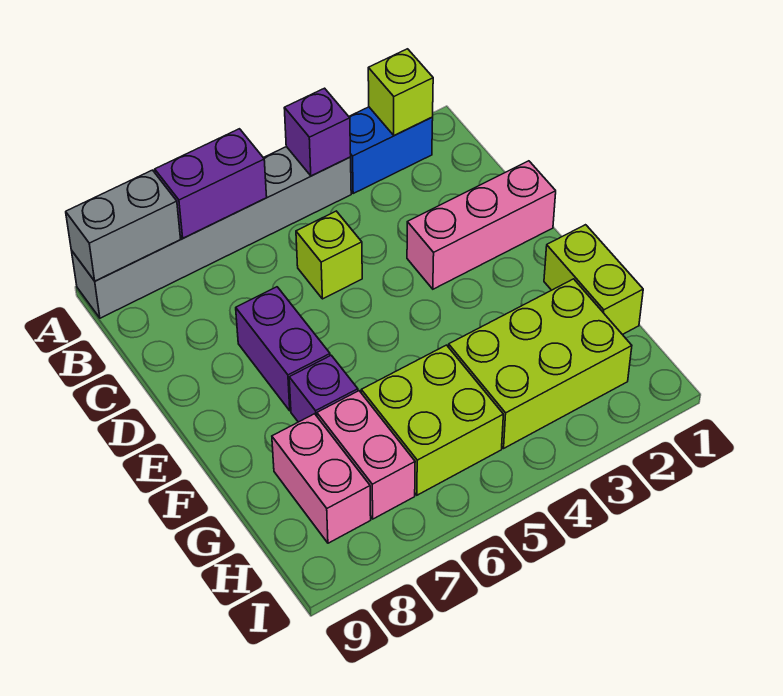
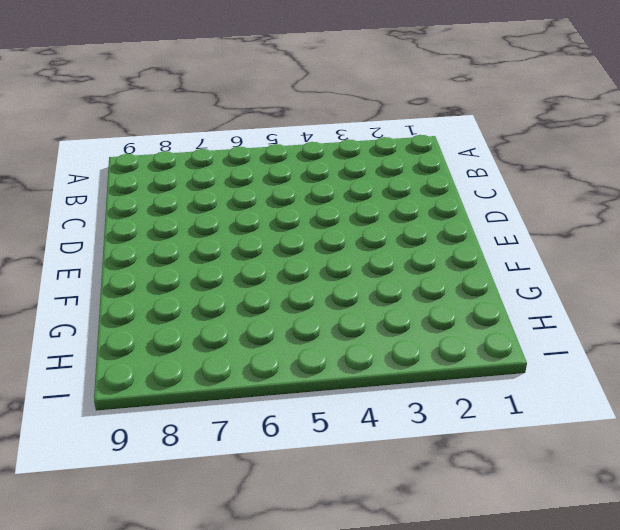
none -> blue brick A2:A3 level 1
none -> grey brick A4:A9 level 1
none -> lime brick C5 level 1

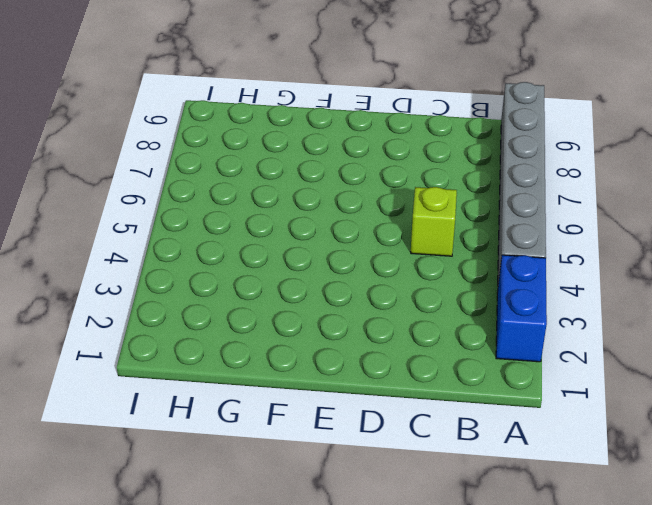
none -> pink brick D1:D3 level 1
none -> purple brick D7:E7 level 1
none -> lime brick F1:G1 level 1

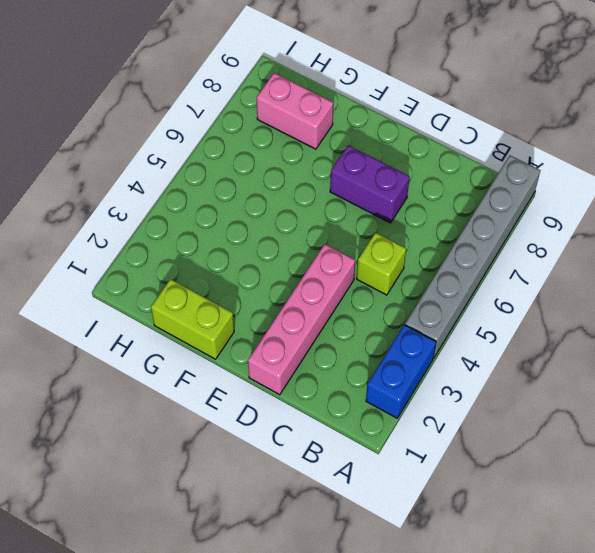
pink brick D1:D4 level 1 -> pink brick D1:D3 level 1
none -> purple brick F7 level 1
none -> lime brick G2:H4 level 1
none -> lime brick G5:H6 level 1

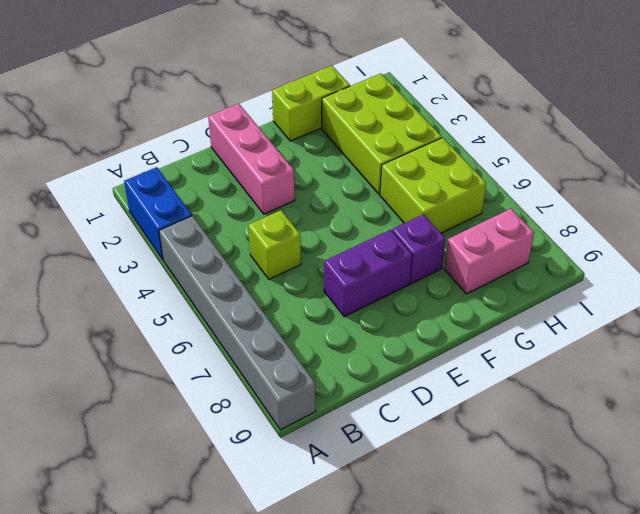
none -> pink brick G7:H7 level 1
none -> lime brick A2 level 2
none -> purple brick A4 level 2

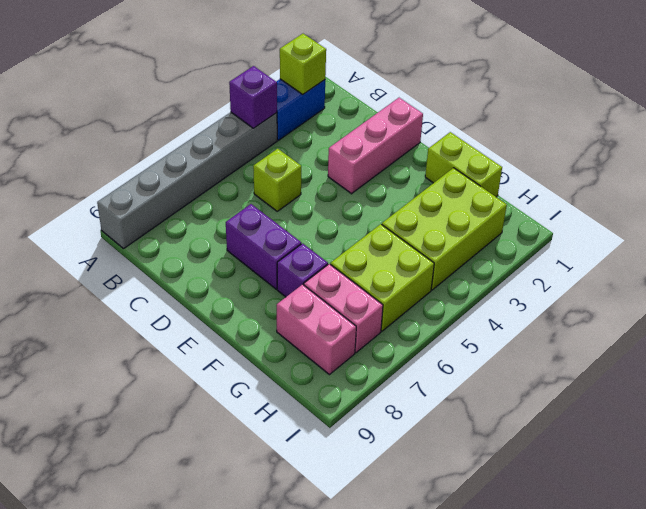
none -> purple brick A6:A7 level 2
none -> grey brick A8:A9 level 2

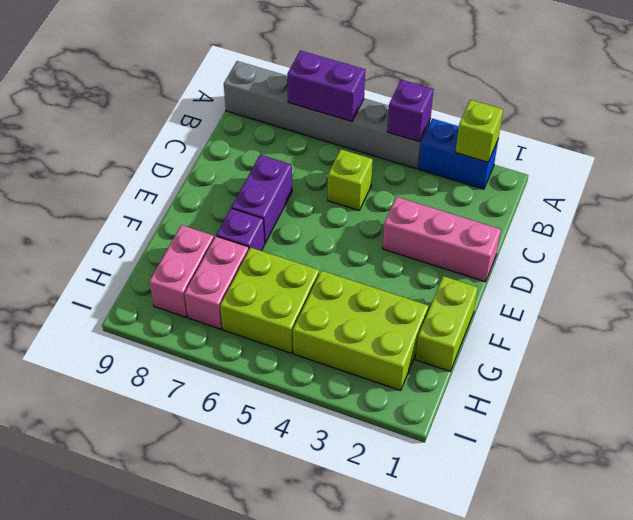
none -> grey brick A8:A9 level 2

